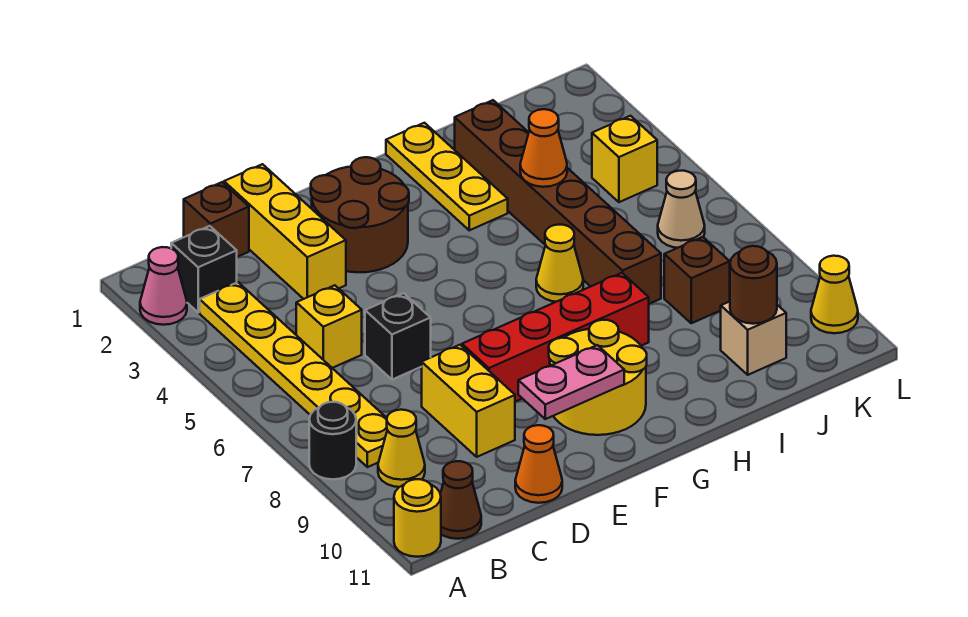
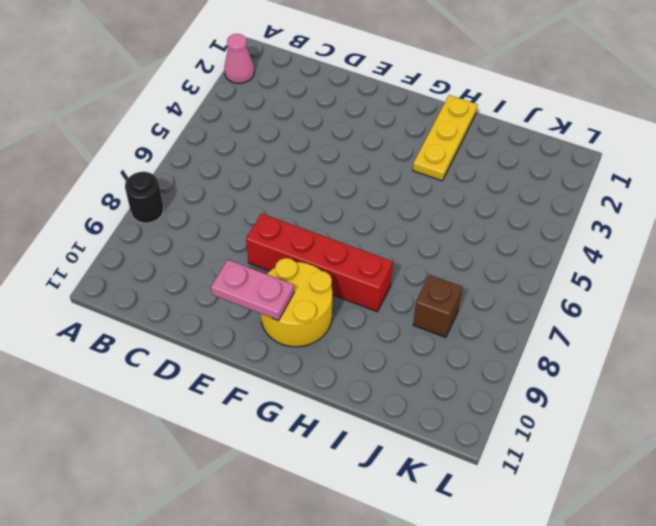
none -> yellow round brick A11 level 1
none -> black brick B2 level 1
none -> yellow plate B3:B8 level 1

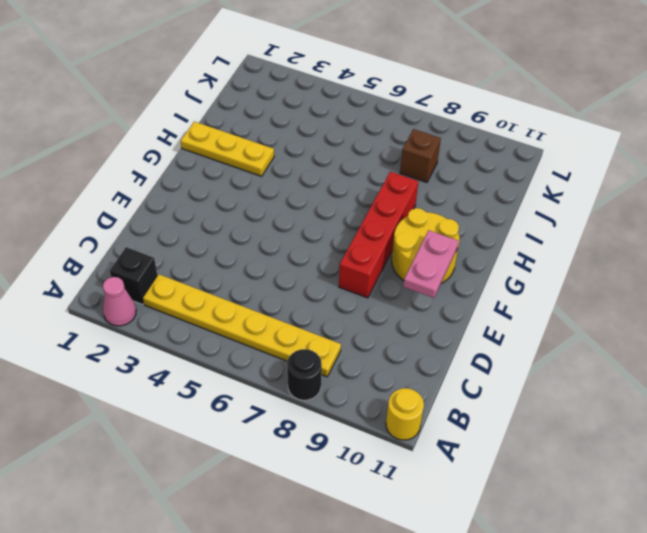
none -> yellow cone B9 level 1
none -> brown cone B11 level 1
none -> brown brick C1 level 1

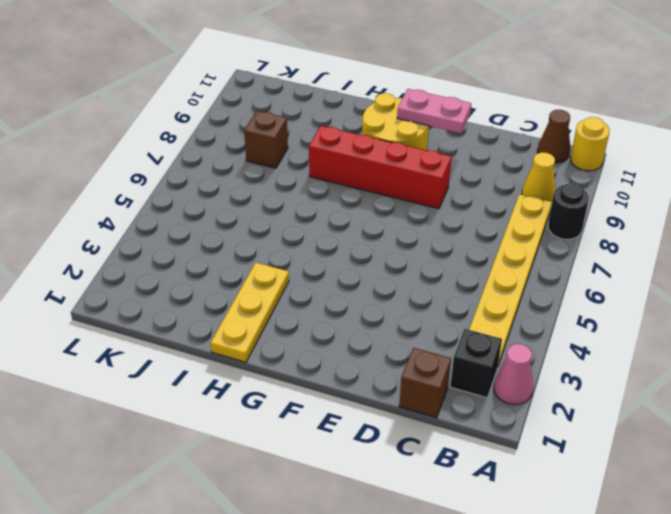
none -> yellow brick C5 level 1
none -> yellow brick D1:D3 level 1
none -> black brick D6 level 1

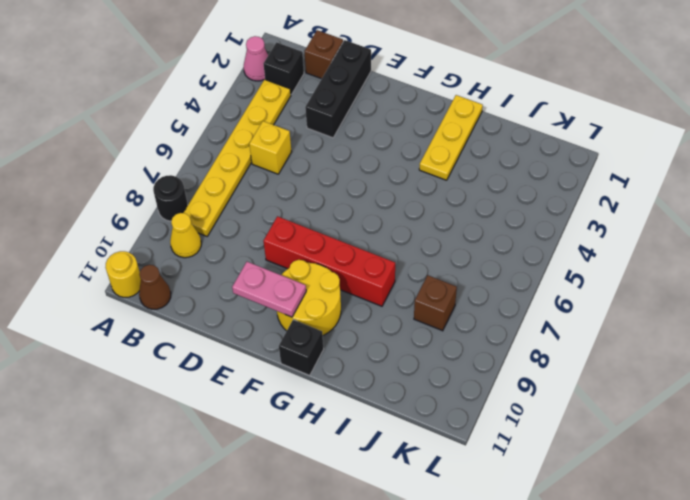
black brick D1:D3 level 1 -> yellow brick D1:D3 level 1
black brick G11 level 1 -> black brick D6 level 1
none -> yellow brick D8:D9 level 1
none -> orange cone D11 level 1
none -> brown round brick E2:F3 level 1

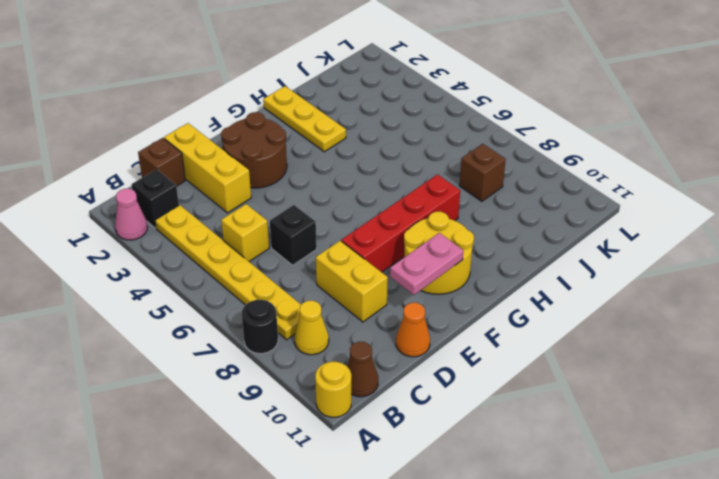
none -> yellow cone H6 level 1
none -> brown brick I2:I7 level 1
none -> tan brick J10 level 1

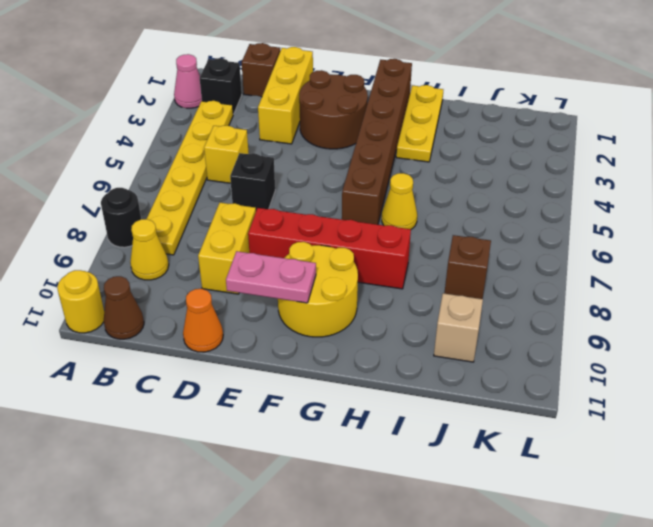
brown brick G1:G6 level 1 -> brown brick I2:I7 level 1
none -> yellow brick K4 level 1
none -> tan cone K6 level 1
none -> yellow cone L10 level 1

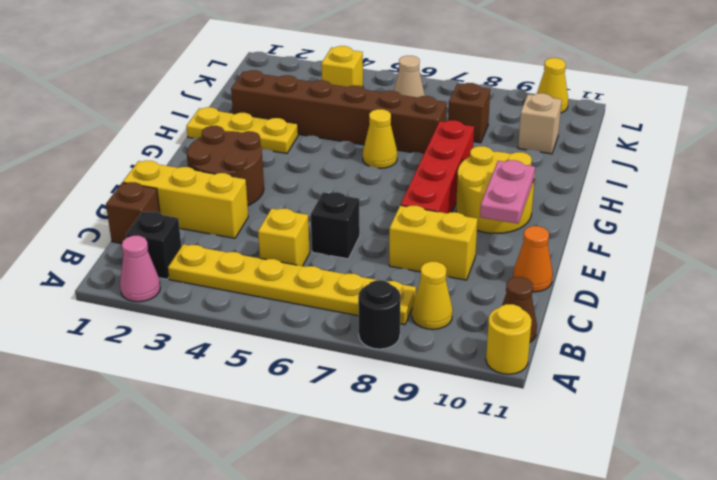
none -> orange cone I4 level 2
none -> brown round brick J10 level 2

